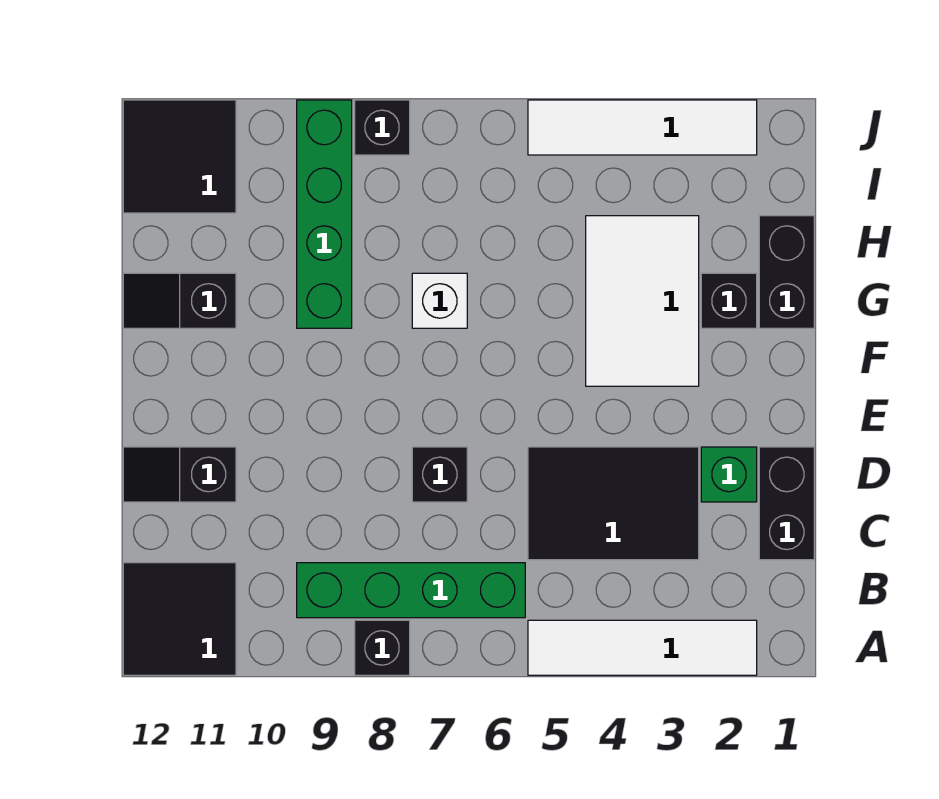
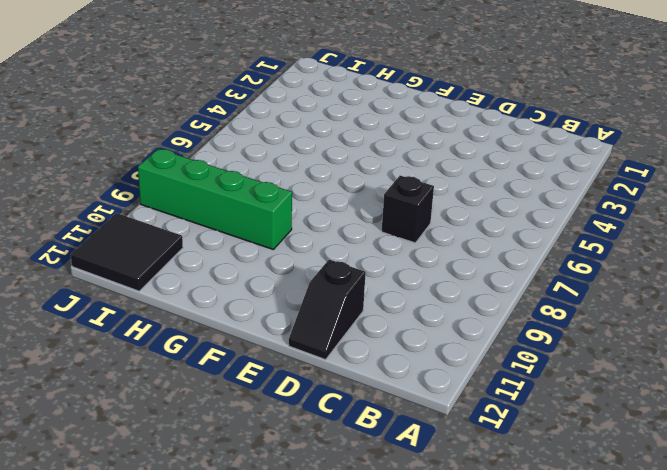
none -> white tile A2:A5 level 1
none -> black brick A8 level 1
none -> black tile A11:B12 level 1

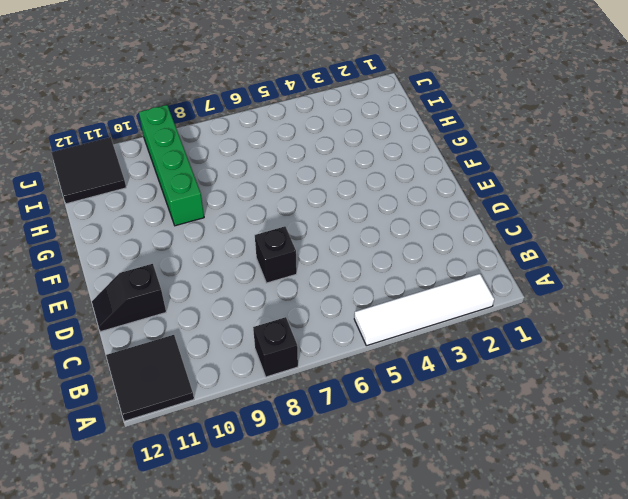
none -> green brick B6:B9 level 1
none -> black brick C1:D1 level 1
none -> black tile C3:D5 level 1

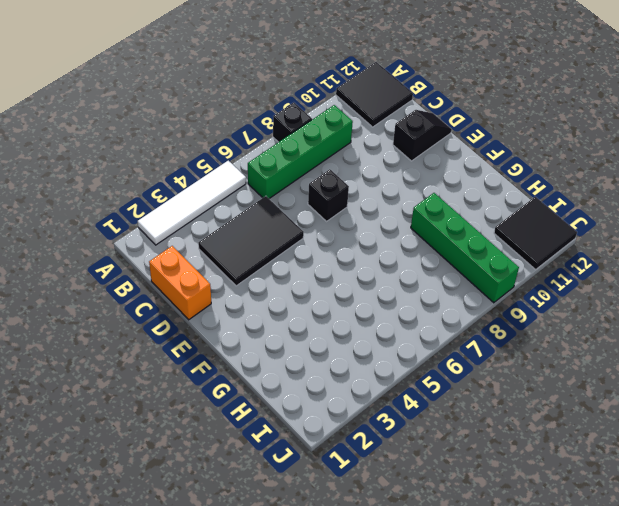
orange brick C1:D1 level 1 -> black brick C1:D1 level 1
none -> green brick D2 level 1
none -> white tile F3:H4 level 1
none -> black brick G1:H1 level 1

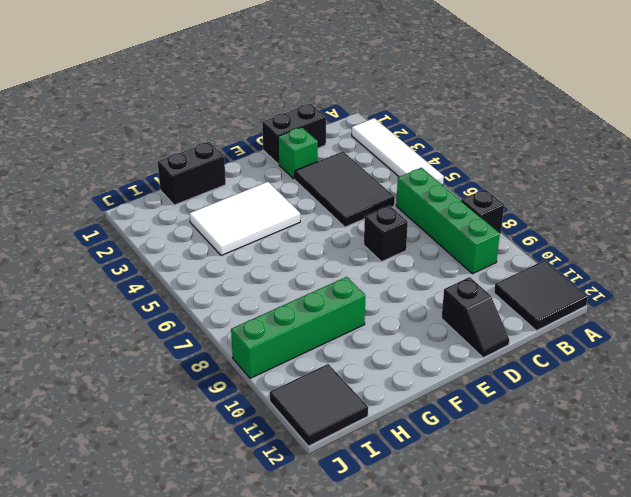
none -> black brick G2 level 1
none -> white brick G7 level 1
none -> black slope G11:G12 level 1 top 11

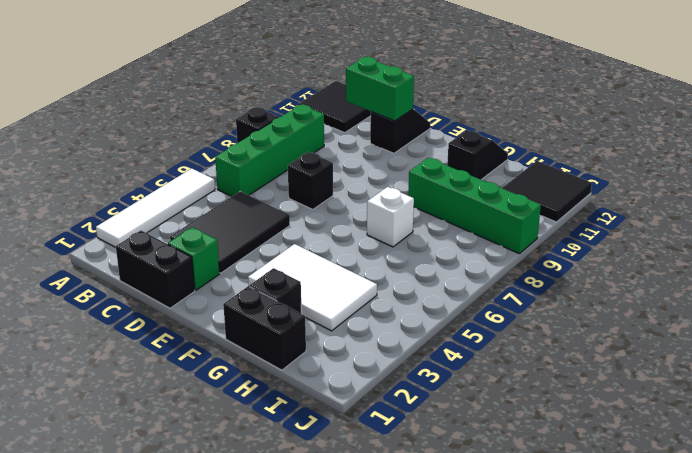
green brick C11:D11 level 2 -> none
none -> white tile J2:J5 level 1
none -> black brick J8 level 1

